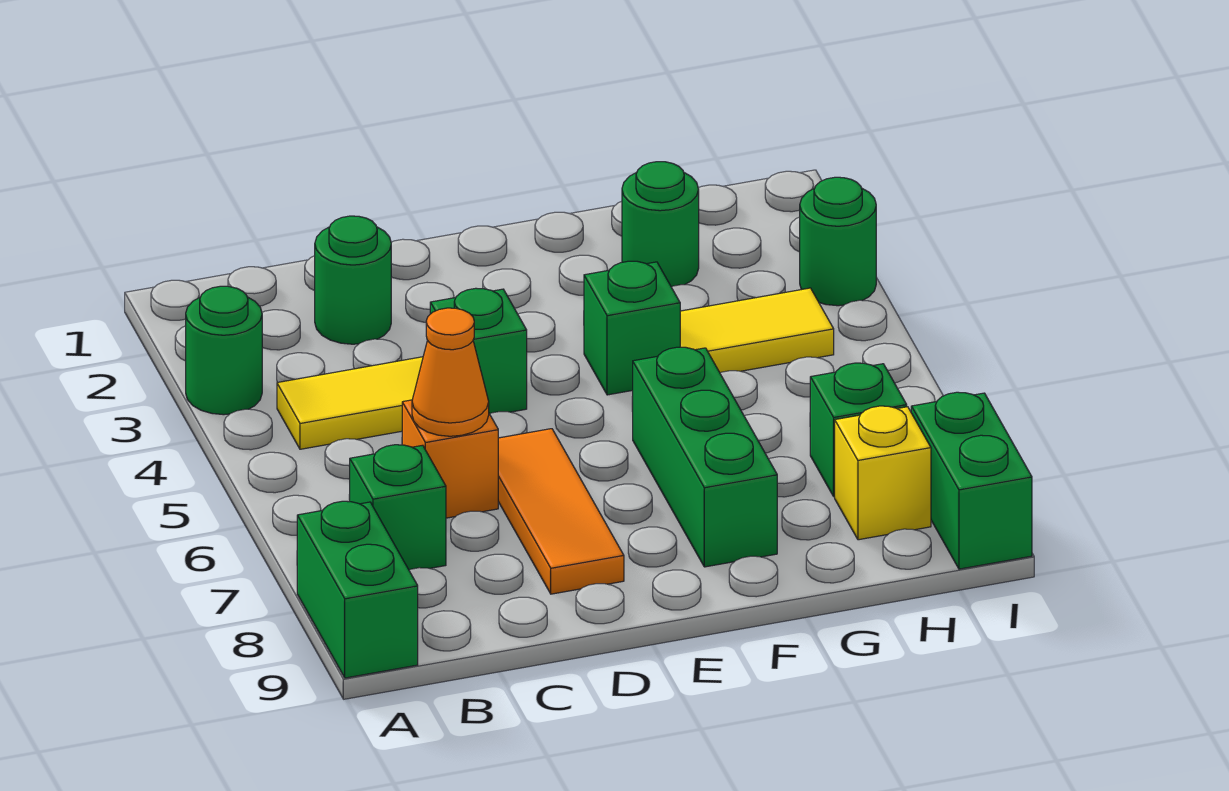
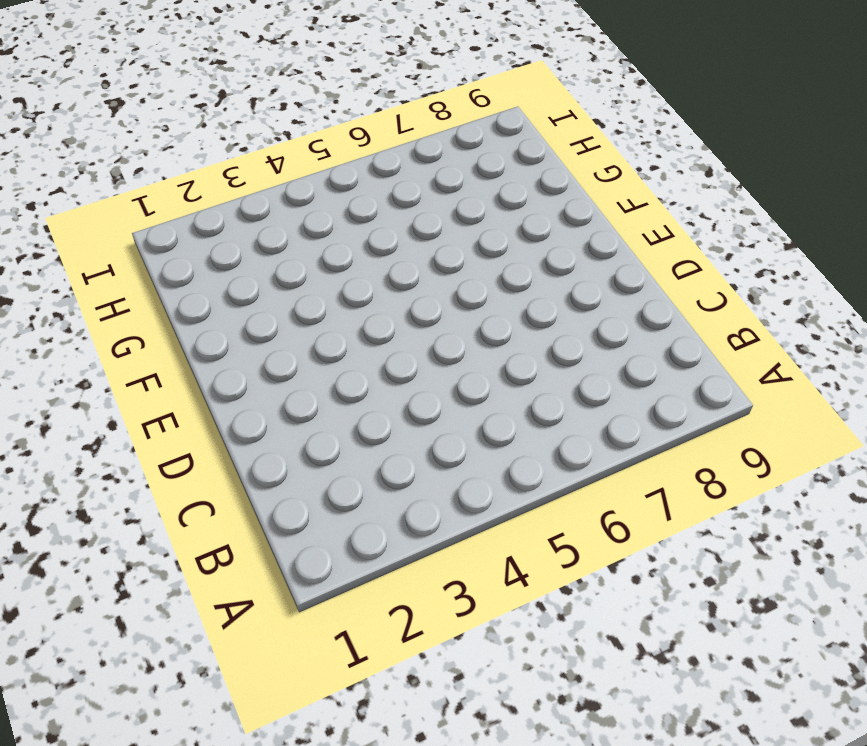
none -> green round brick A3 level 1
none -> green brick A8:A9 level 1
none -> yellow tile B4:C4 level 1

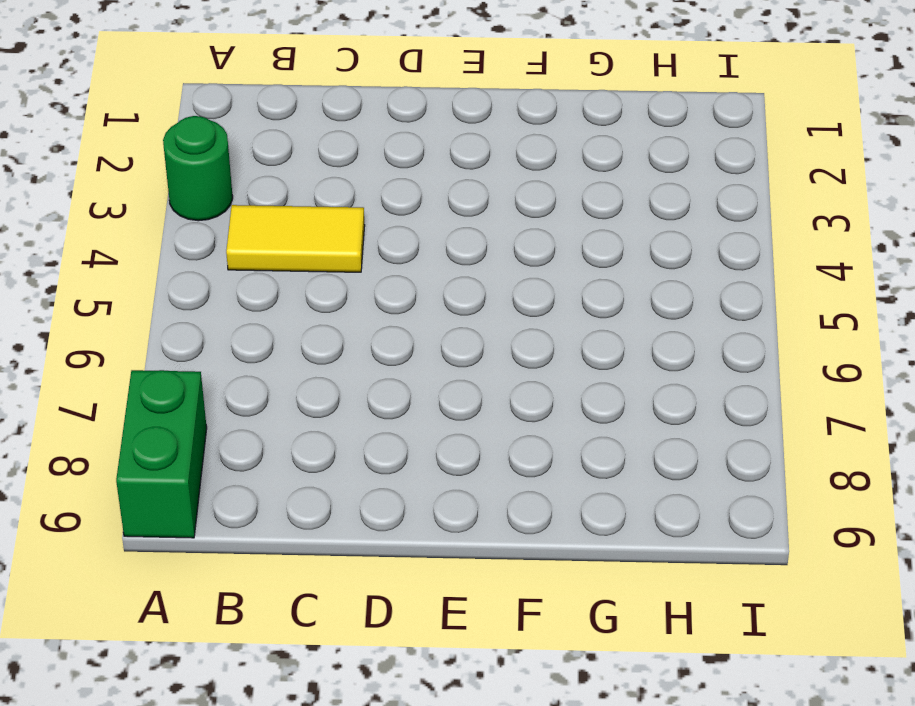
none -> green brick B7 level 1
none -> green round brick C2 level 1
none -> orange brick C6 level 1

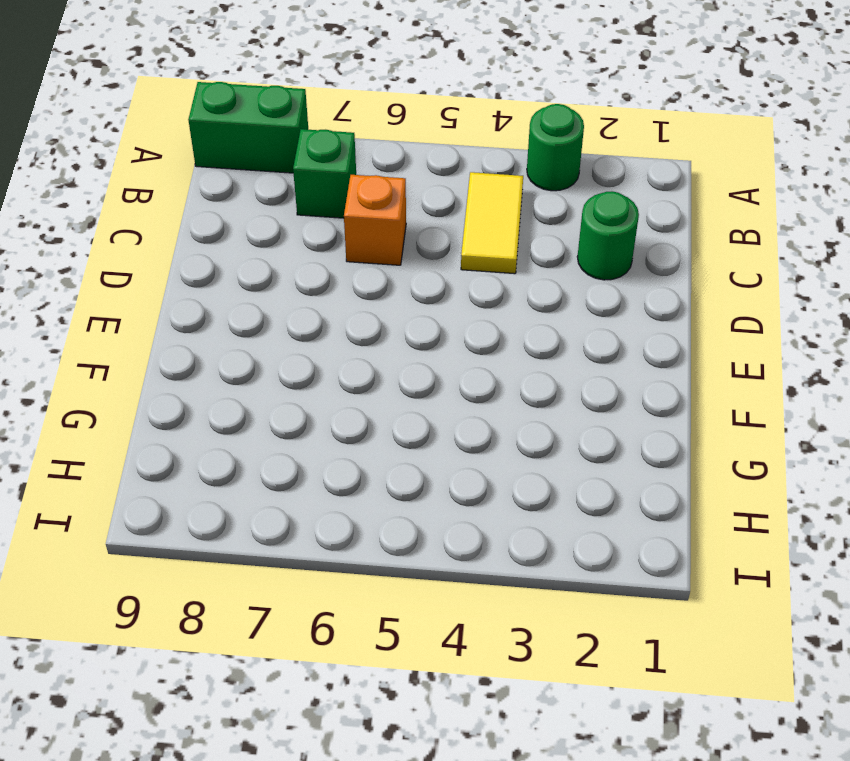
none -> green brick D4 level 1
none -> orange tile D6:D8 level 1
none -> green brick F4 level 1

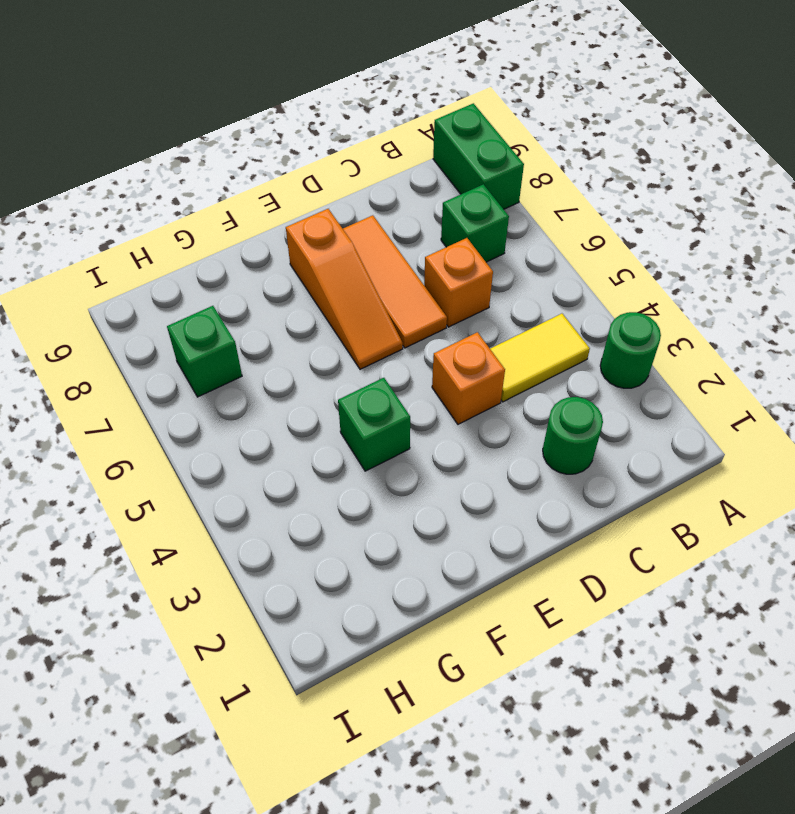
orange brick D4 level 1 -> green brick D4 level 1
orange slope E6:E8 level 1 top 8 -> none
none -> green brick F6:F8 level 1
none -> green round brick G2 level 1
none -> yellow tile G4:H4 level 1

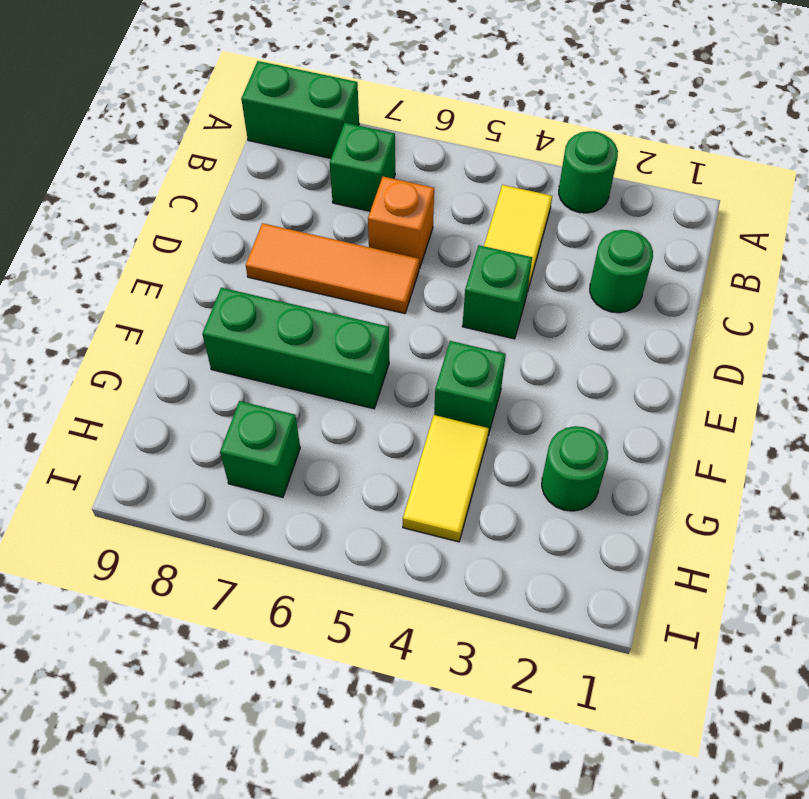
none -> yellow brick H8 level 1
none -> green round brick I3 level 1
none -> green brick I8:I9 level 1

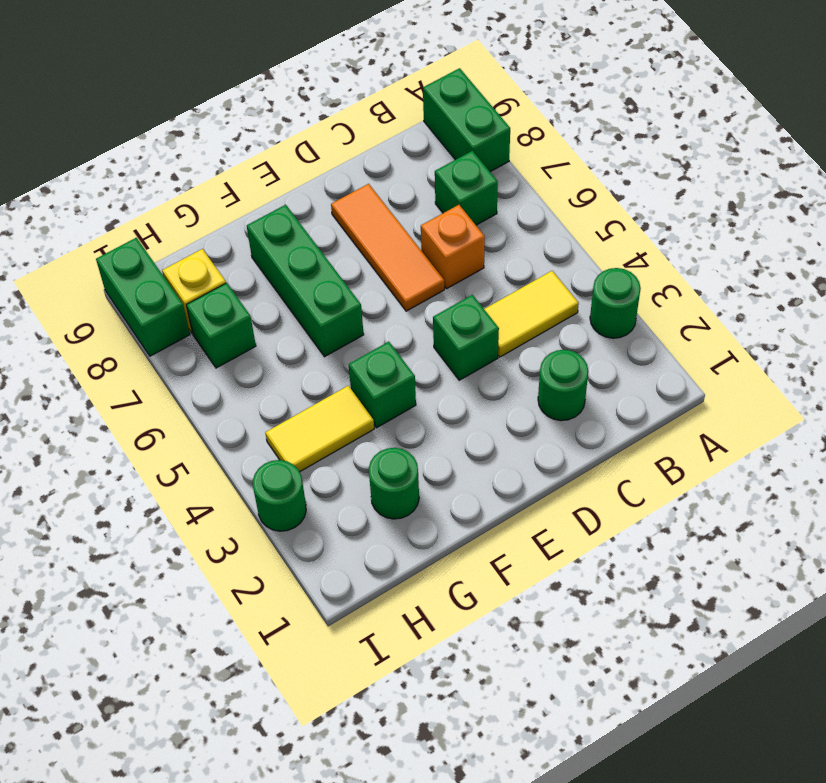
none -> orange cone C6 level 2

